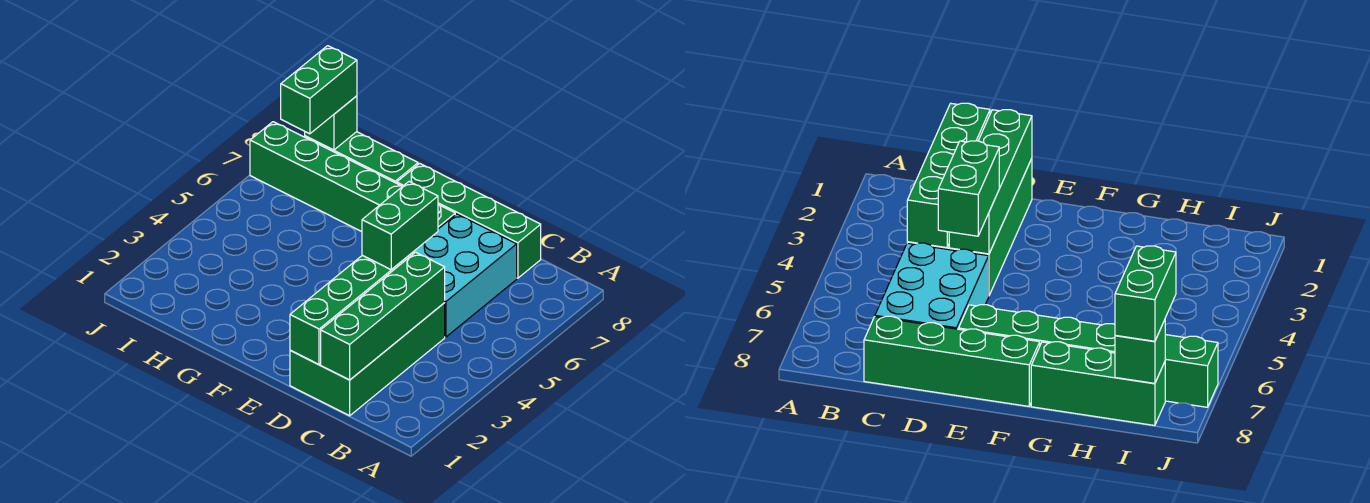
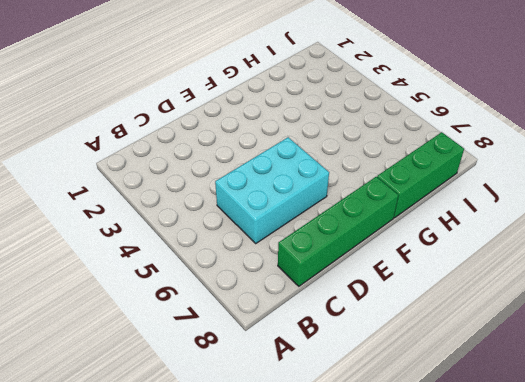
cyan brick C5:E6 level 1 -> cyan brick C5:D7 level 1
none -> green brick C1:D4 level 1
none -> green brick E7:J7 level 1

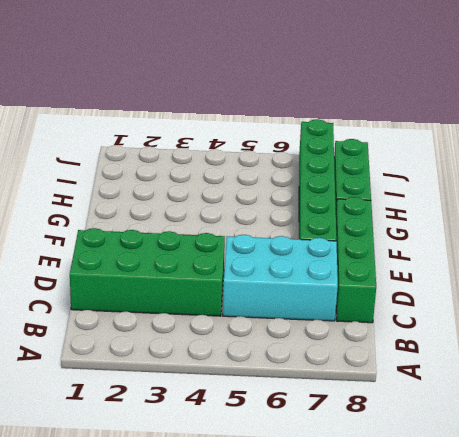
none -> green brick C1:C4 level 2
none -> green brick D1:D4 level 2

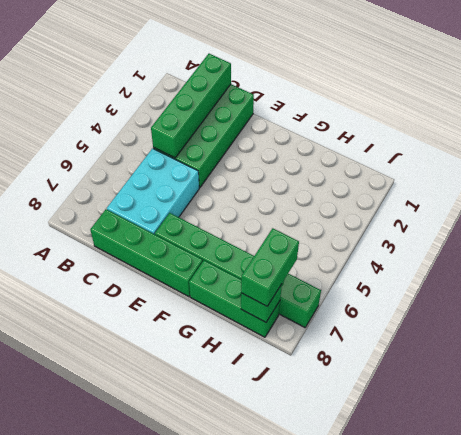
none -> green brick D1:D4 level 2
none -> green brick D4:D5 level 3

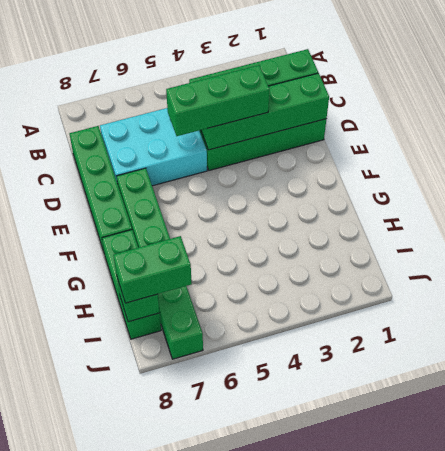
green brick D3:D5 level 3 -> green brick D4:D5 level 3

